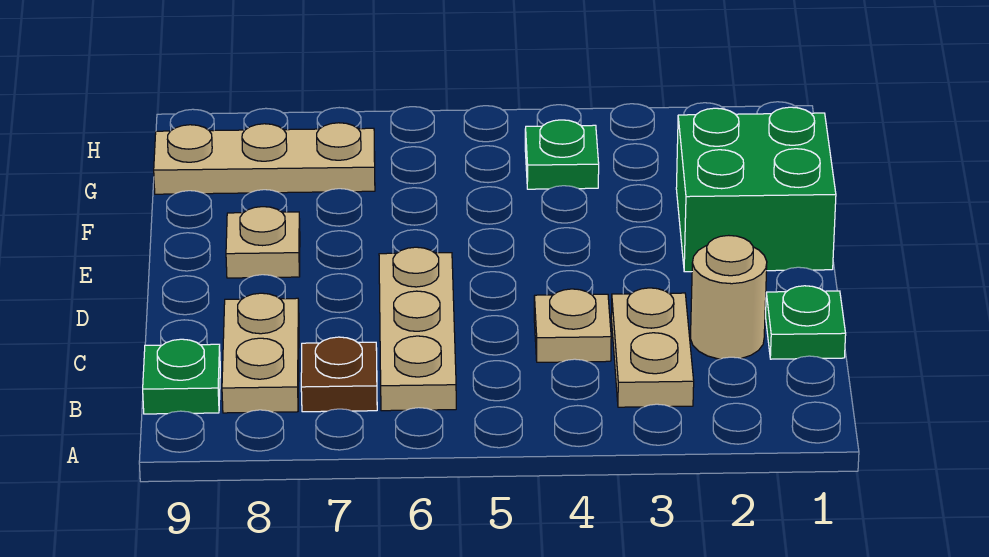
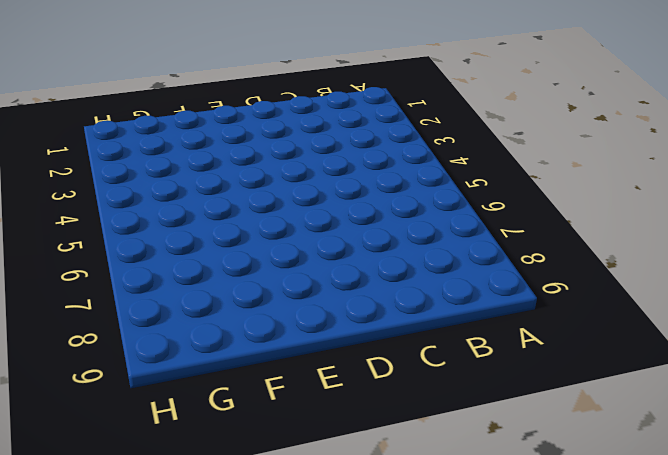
none -> tan plate B3:C3 level 1
none -> tan plate B6:D6 level 1
none -> brown plate B7 level 1

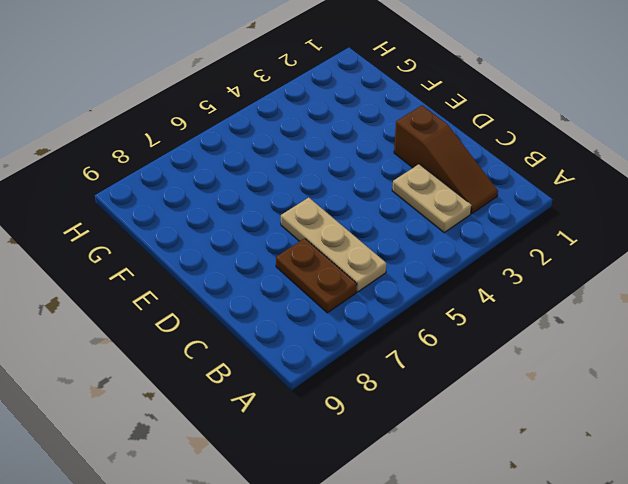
brown slope B2:D2 level 1 top D -> tan round brick C2 level 1
brown plate B7:C7 level 1 -> brown plate B7 level 1
none -> tan plate B8:C8 level 1
none -> green plate B9 level 1
none -> green plate C1 level 1

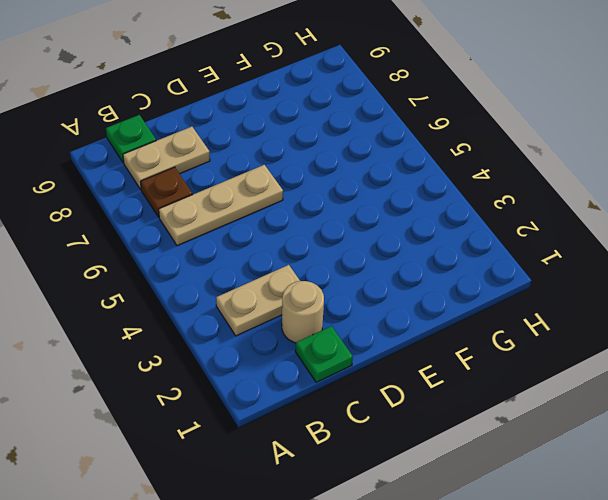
none -> tan plate C4 level 1
none -> green brick E1:F2 level 1
none -> tan plate E8 level 1

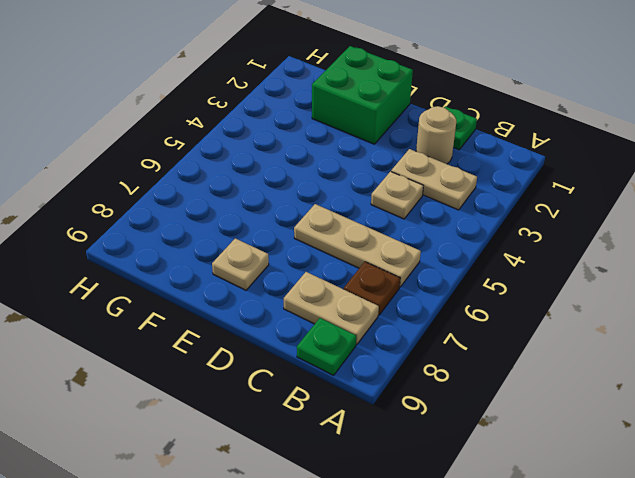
none -> green plate G4 level 1
none -> tan plate G7:G9 level 1

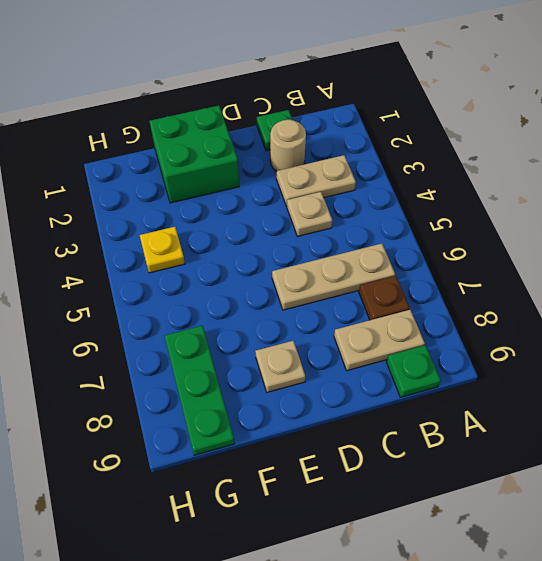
yellow plate G4 level 1 -> green plate G4 level 1
green plate G7:G9 level 1 -> tan plate G7:G9 level 1

